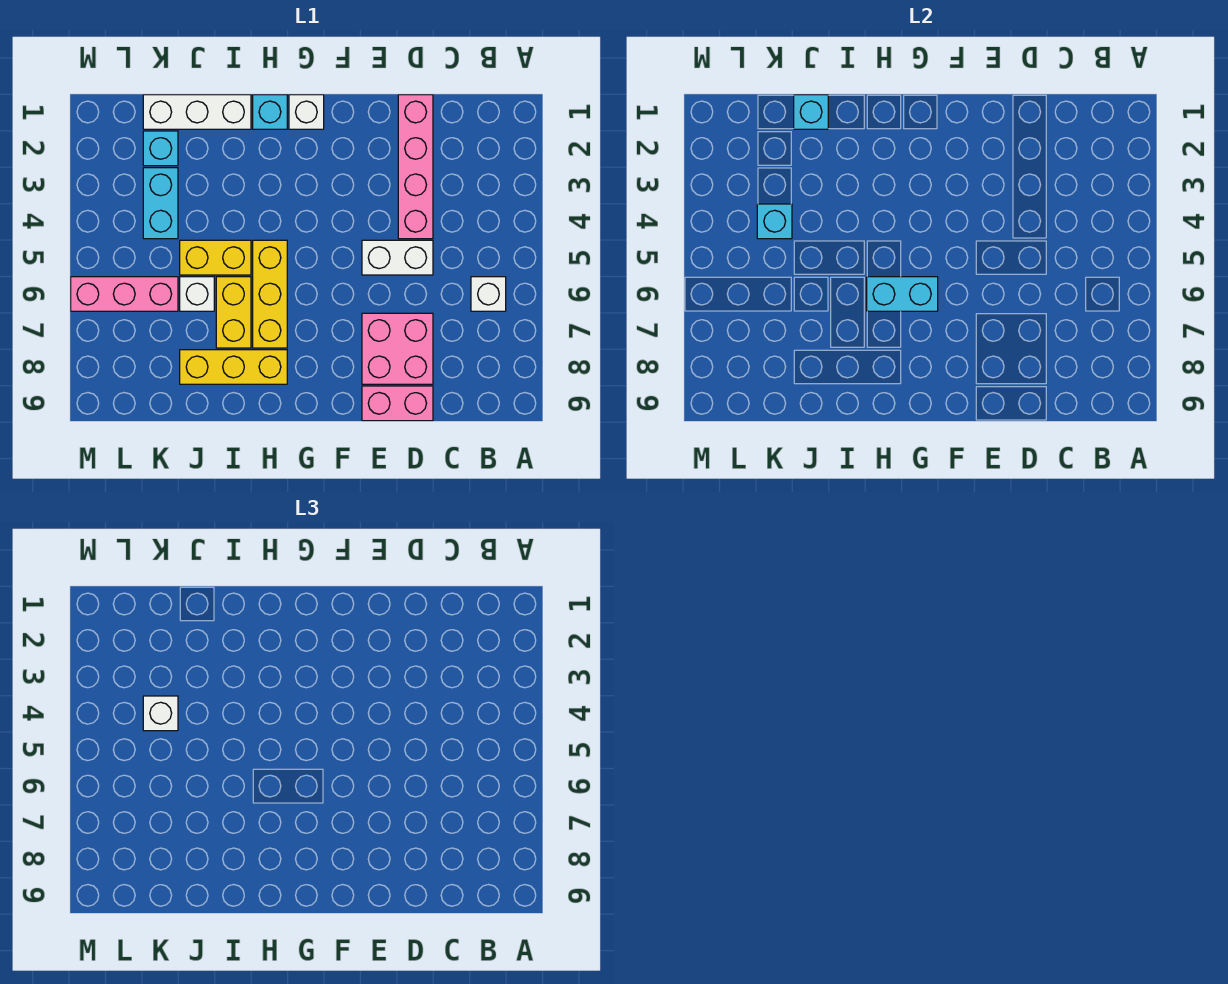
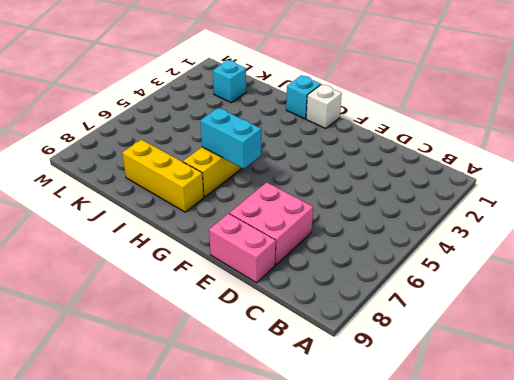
none -> white brick B6 level 1
none -> pink brick D1:D4 level 1
none -> white brick D5:E5 level 1

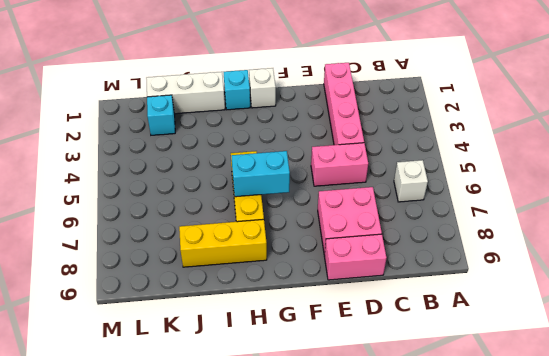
pink brick D5:E5 level 1 -> white brick D5:E5 level 1
none -> yellow brick I5:J5 level 1
none -> yellow brick I6:I7 level 1
none -> white brick J6 level 1

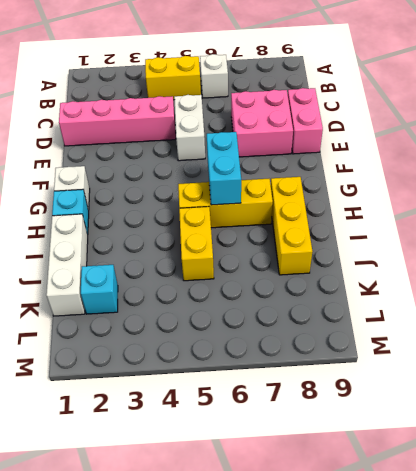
yellow brick B4:B5 level 1 -> yellow brick I6:I7 level 1
none -> white brick J6 level 1
none -> cyan brick K3:K4 level 1
none -> pink brick K6:M6 level 1

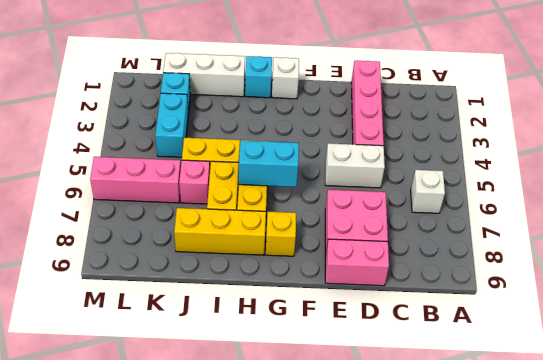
yellow brick G8 level 1 -> none
pink brick J6 level 1 -> white brick J6 level 1
none -> cyan brick J1 level 2
none -> cyan brick K4 level 2
none -> white brick K4 level 3

